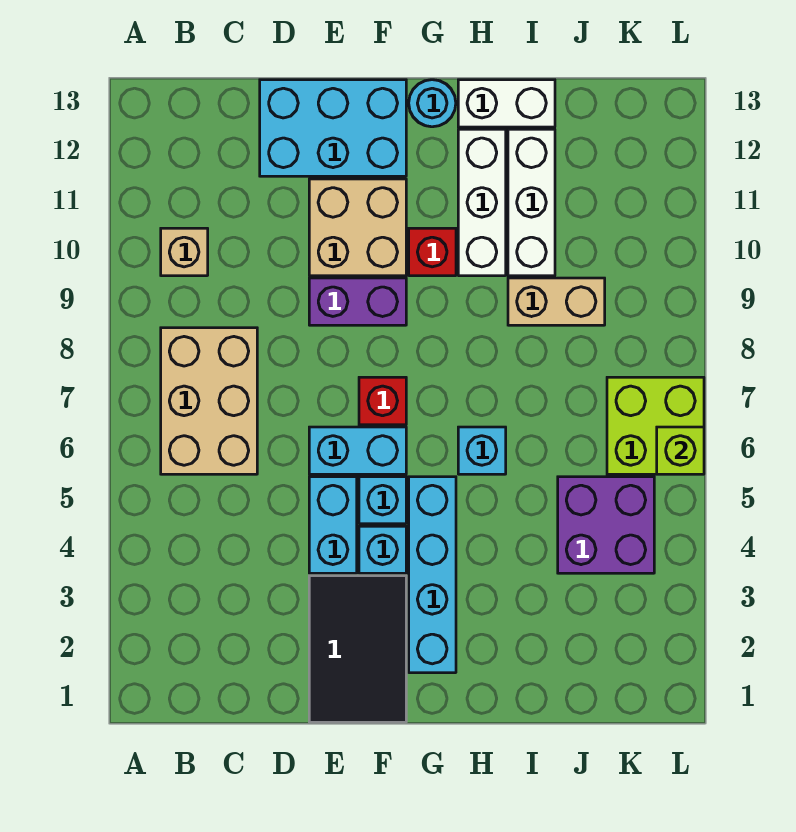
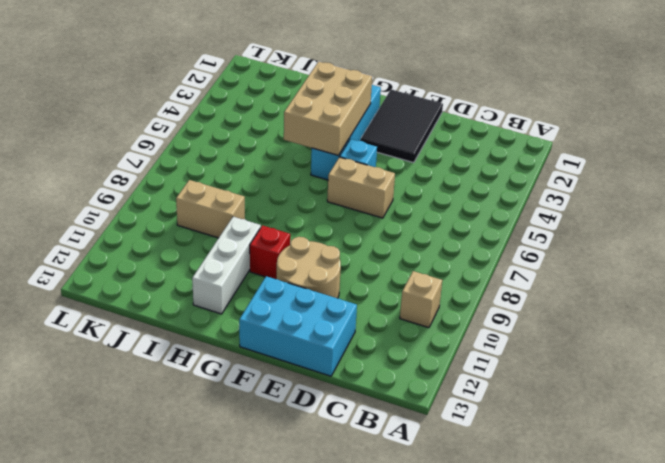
tan brick E6:F6 level 1 -> cyan brick E6:F6 level 1
tan round brick E10:F11 level 1 -> tan brick E10:F11 level 1
tan brick G3:H5 level 2 -> tan brick B6:C8 level 1
none -> cyan brick E4:E5 level 1
none -> purple brick E9:F9 level 1
none -> cyan brick F4 level 1

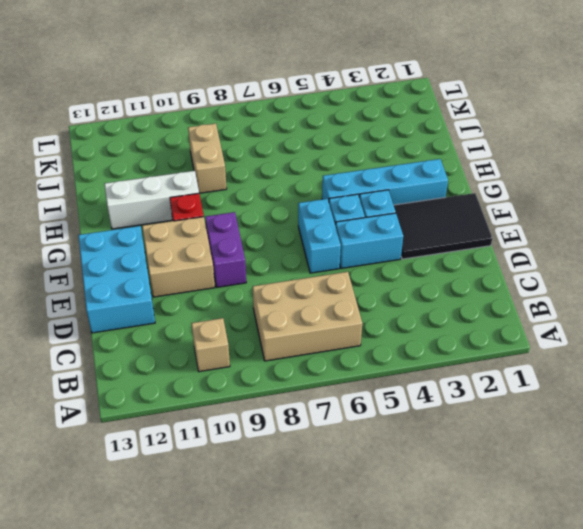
none -> red brick F7 level 1
none -> cyan round brick G13 level 1
none -> cyan brick H6 level 1

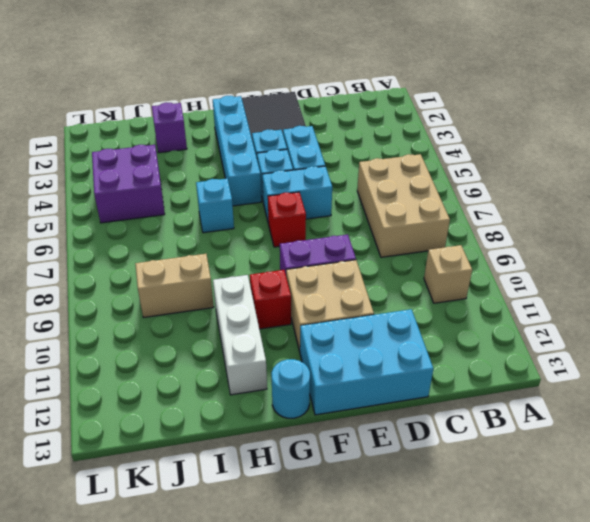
purple brick I2 level 1 -> none
none -> white brick H13:I13 level 1
none -> white brick I10:I12 level 1
none -> lime brick K6:L7 level 1

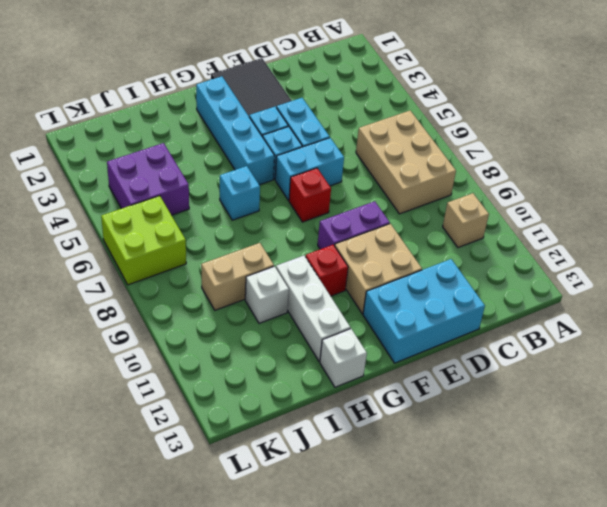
white brick H13 level 1 -> white brick H13:I13 level 1
white brick I10 level 1 -> white brick I10:I12 level 1
none -> cyan round brick G13 level 1
none -> lime brick L6 level 2

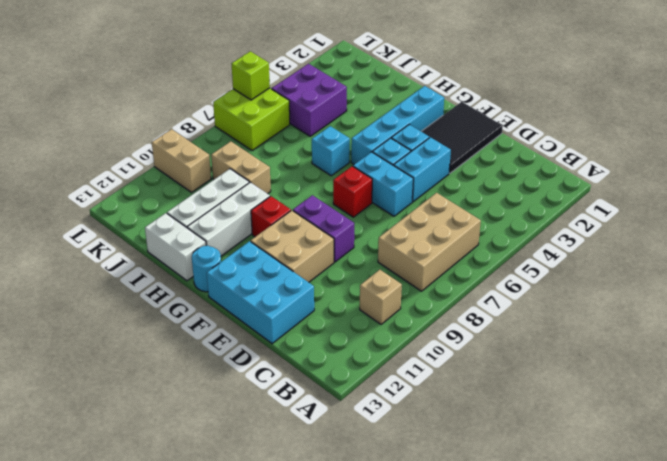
tan brick K10:L10 level 1 -> none

